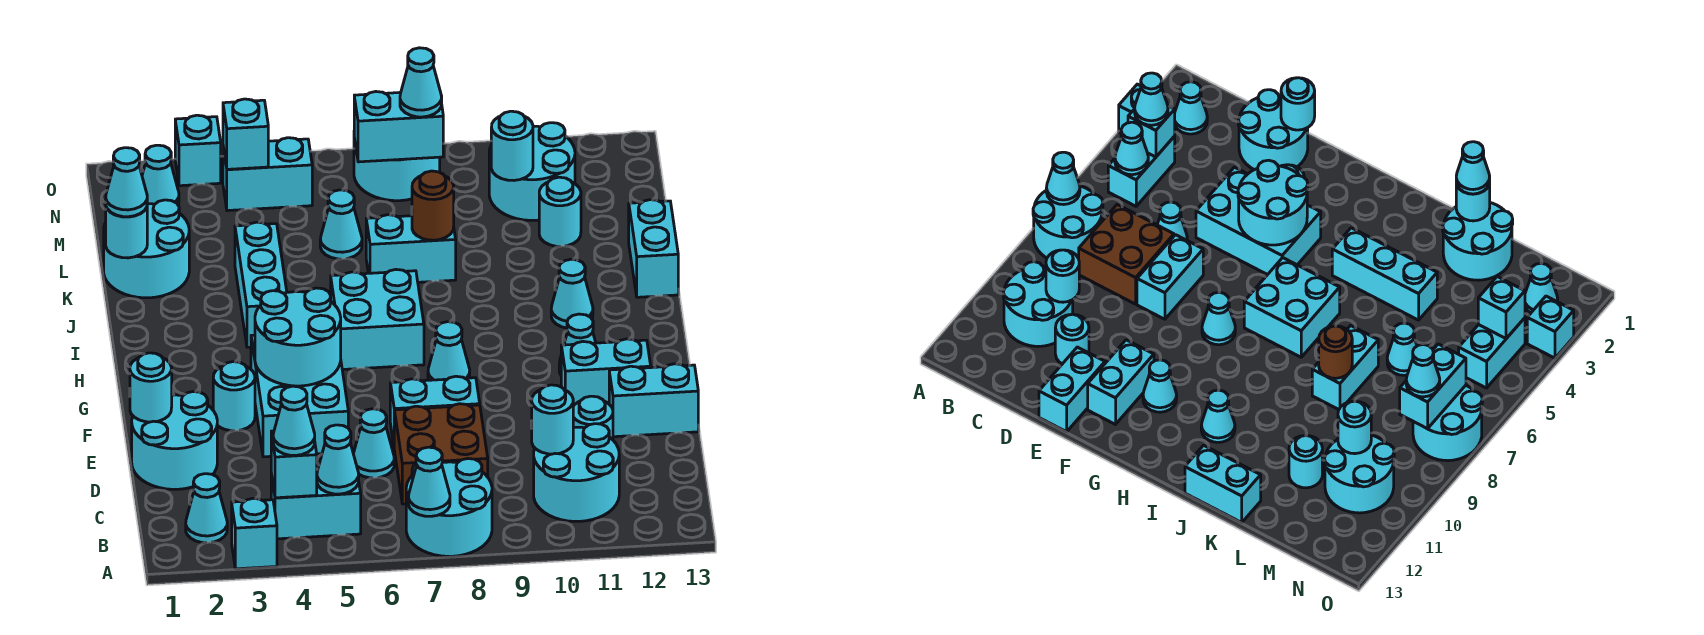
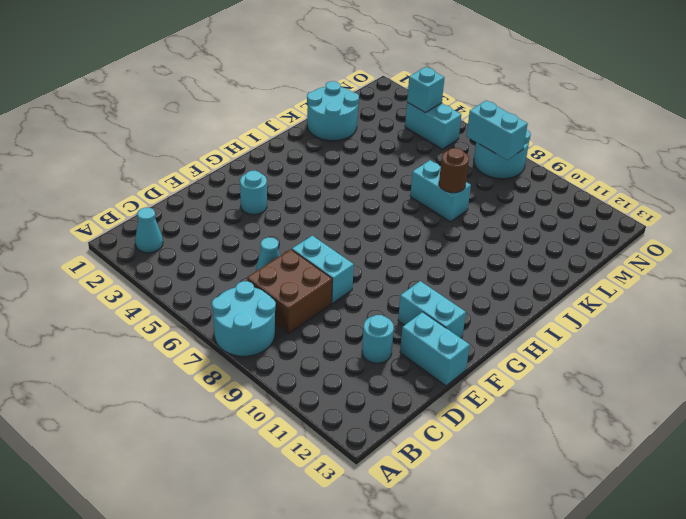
none -> cyan brick A3 level 1
none -> cyan brick B4:B5 level 1
none -> cyan round brick B10:C11 level 1
none -> cyan round brick D1:E2 level 1

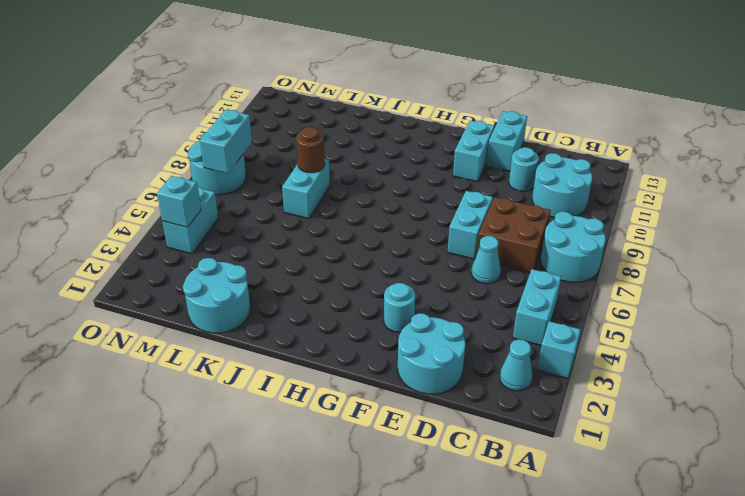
none -> cyan brick E4:G5 level 1
none -> cyan cone G8 level 1
none -> cyan cone G11 level 1
none -> cyan brick H6:I7 level 1

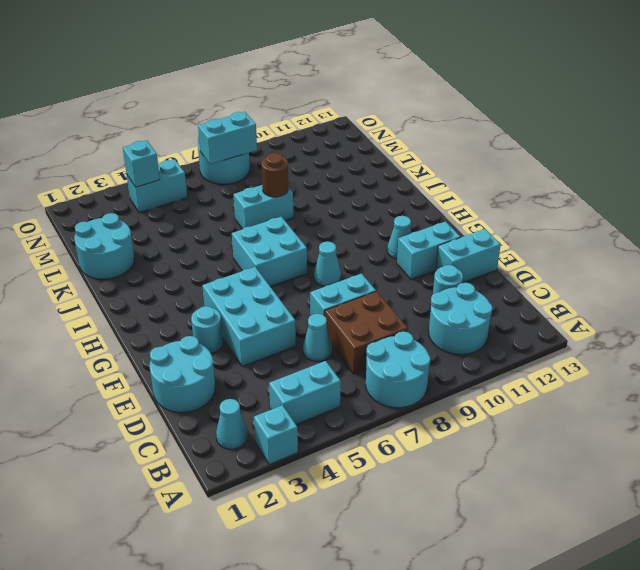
none -> cyan brick I4:K4 level 1
none -> cyan cone I11 level 1
none -> cyan brick J13:K13 level 1
none -> cyan cone L6 level 1

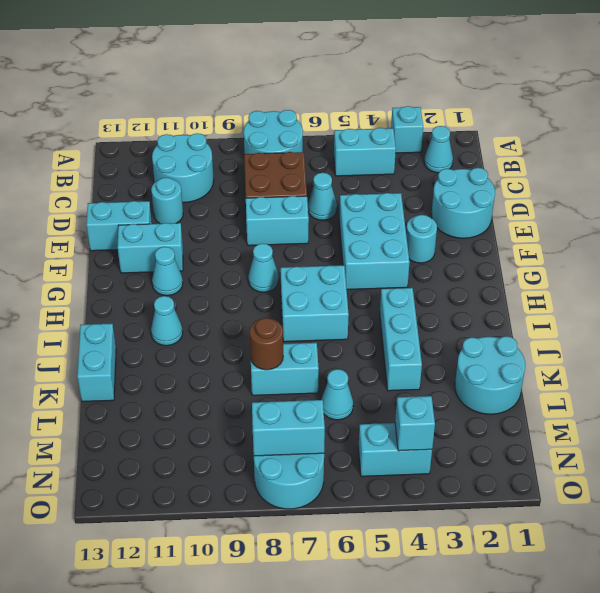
none -> cyan round brick L11 level 1
none -> cyan round brick M10:N11 level 1
none -> cyan cone N2 level 1
none -> cyan brick O3 level 1

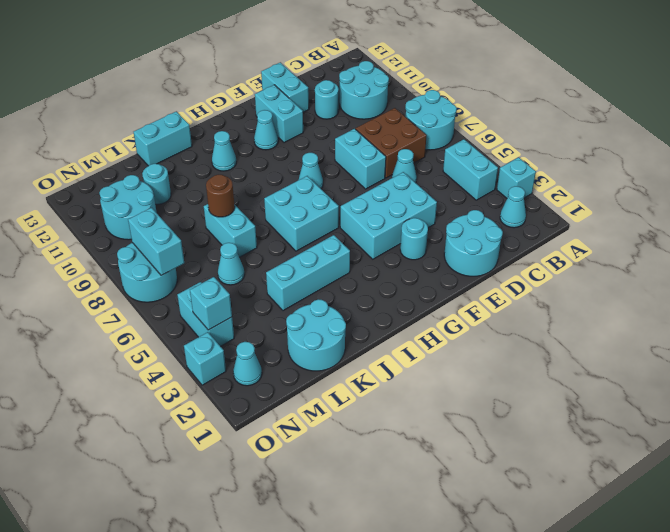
none -> cyan cone A7 level 2
none -> cyan brick B4 level 2
none -> cyan cone B5 level 2
none -> cyan round brick C10 level 2

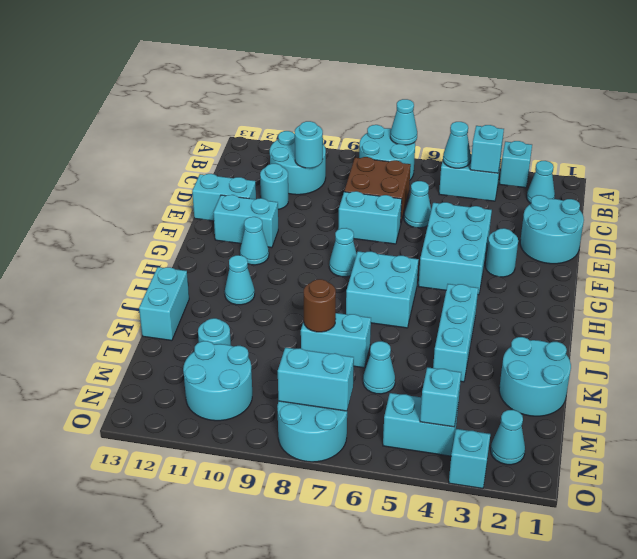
none -> cyan round brick E1 level 2
none -> cyan round brick F4:G5 level 2
none -> cyan round brick K1 level 2
none -> cyan round brick M10 level 2

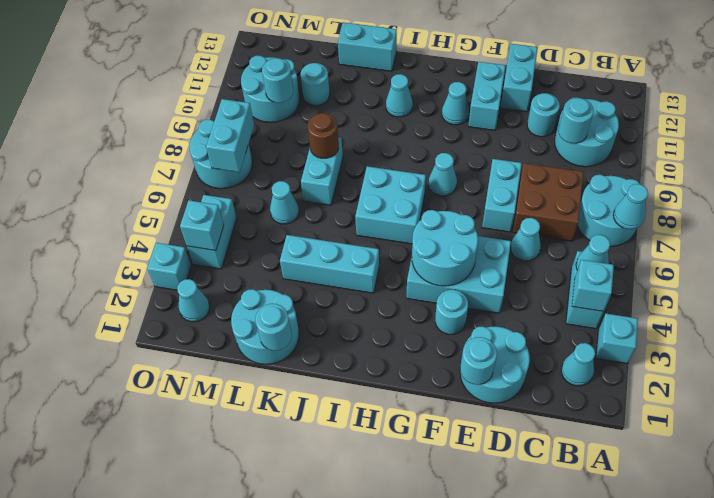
none -> cyan cone B4 level 3
none -> cyan cone K1 level 3
none -> cyan cone N8 level 3

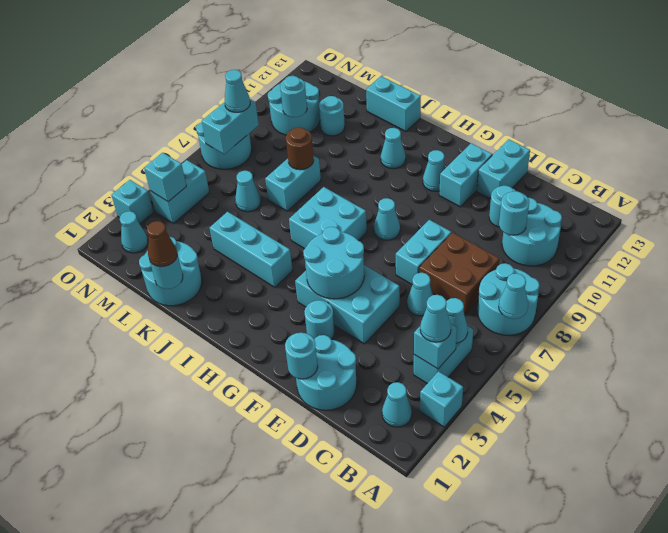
brown cone K1 level 3 -> cyan cone K1 level 3

